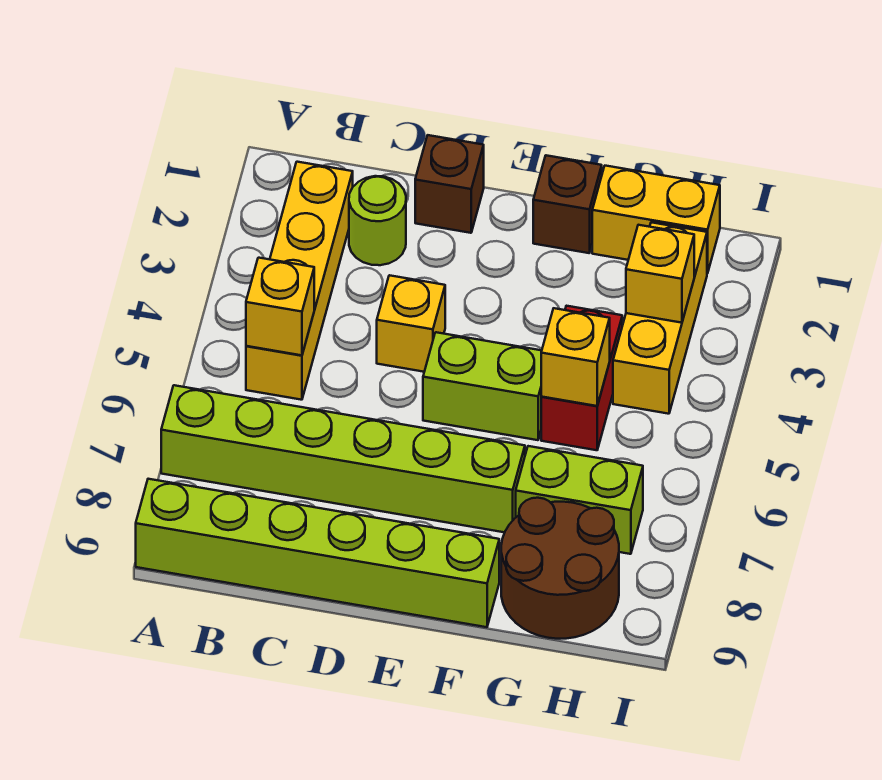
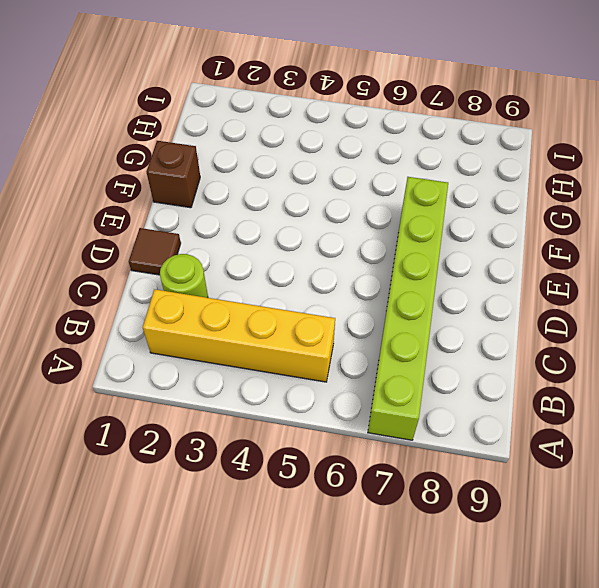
brown tile D1 level 1 -> brown brick D1 level 1
none -> lime brick A9:F9 level 1
none -> yellow brick D4 level 1
none -> lime brick E5:F5 level 1

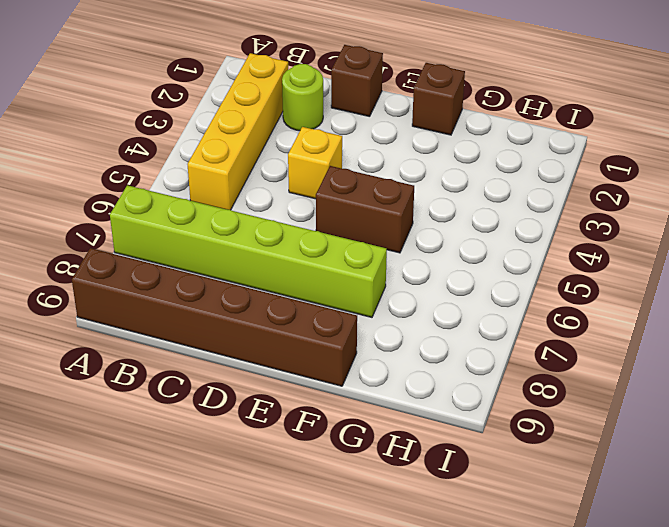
brown brick A9:F9 level 1 -> lime brick A9:F9 level 1
brown brick E5:F5 level 1 -> lime brick E5:F5 level 1
none -> yellow brick G1:H1 level 1
none -> red brick G4:G5 level 1
none -> lime brick G7:H7 level 1

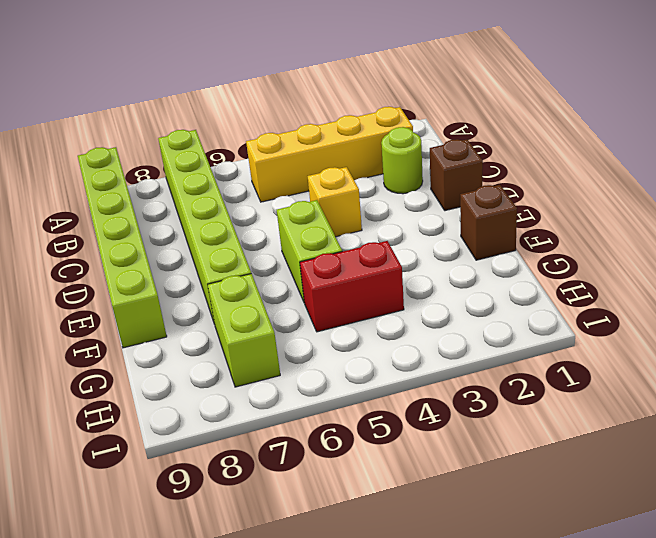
none -> yellow brick G1:H1 level 1
none -> brown round brick G8:H9 level 1
none -> yellow brick H2:H4 level 1

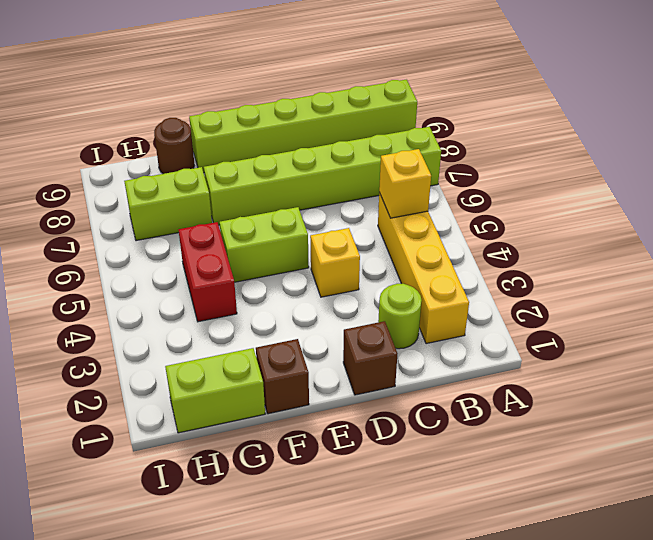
lime brick G1:H1 level 1 -> yellow brick G1:H1 level 1
brown round brick G9 level 1 -> brown round brick G8:H9 level 1
none -> yellow brick H2:H4 level 1
none -> yellow brick G5 level 2
none -> yellow brick H3 level 2

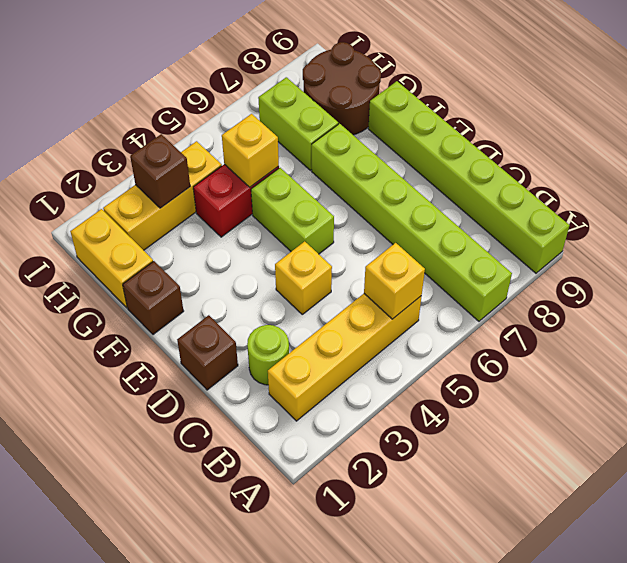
brown brick H3 level 2 -> yellow brick H3 level 2

